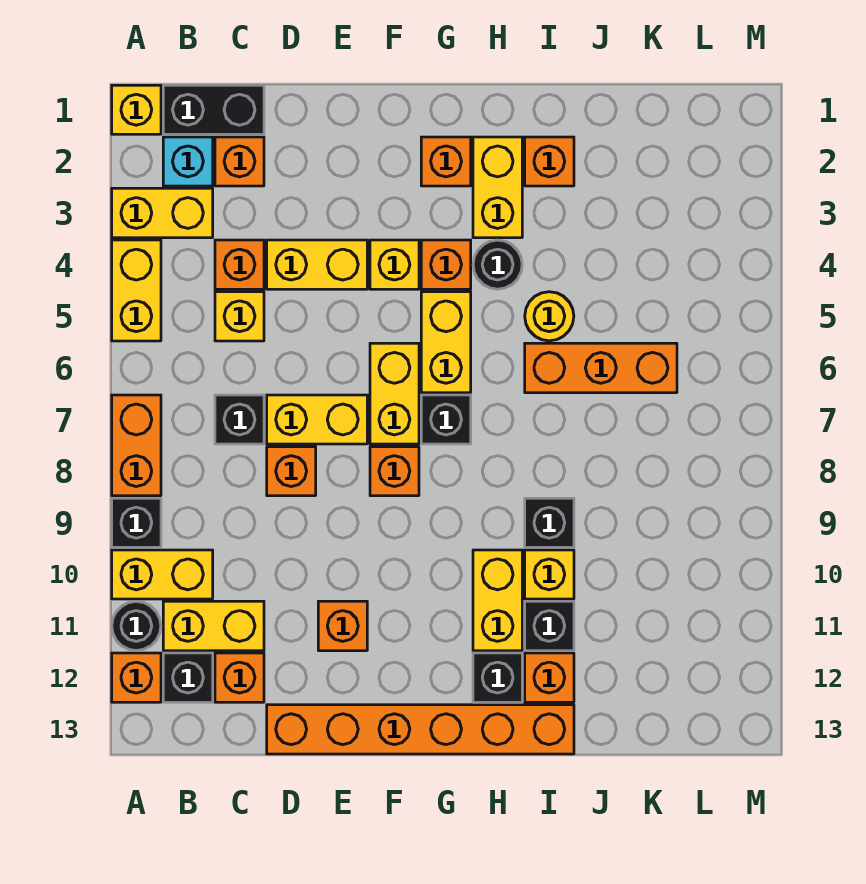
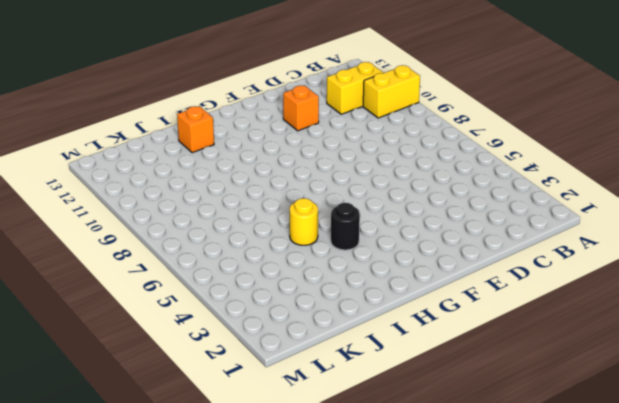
none -> yellow brick A1 level 1
none -> yellow brick A3:B3 level 1
none -> yellow brick A4:A5 level 1
none -> orange brick A7:A8 level 1

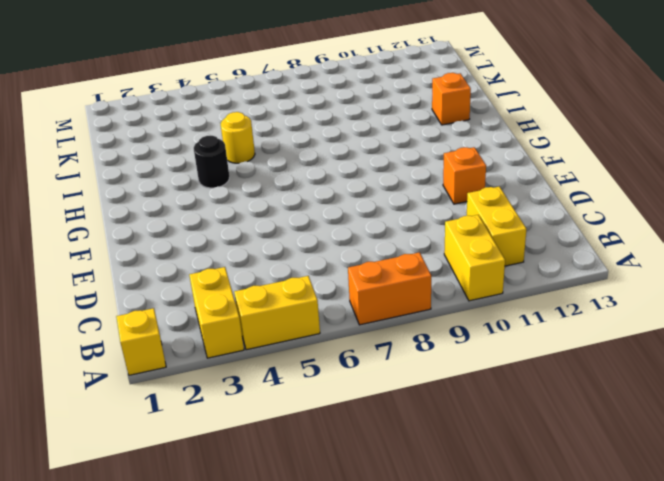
none -> black brick A9 level 1
none -> black round brick A11 level 1
none -> orange brick A12 level 1
none -> black brick B1:C1 level 1

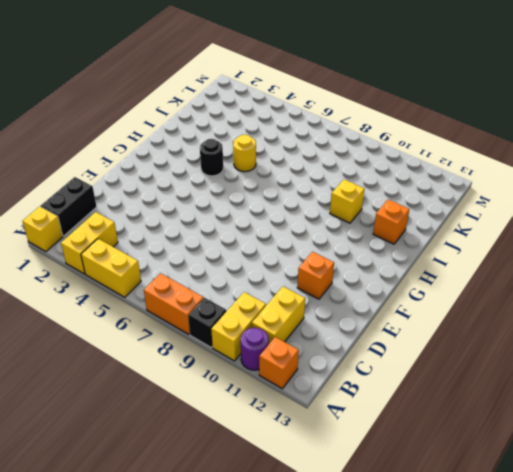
purple round brick A11 level 1 -> black round brick A11 level 1
none -> cyan brick B2 level 1
none -> black brick B12 level 1
none -> orange brick C2 level 1
none -> orange brick C4 level 1

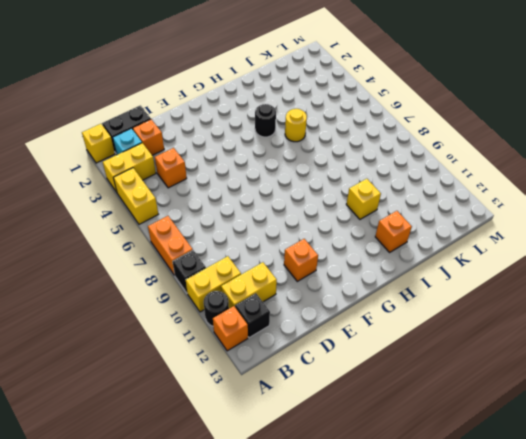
none -> yellow brick C5 level 1
none -> black brick C7 level 1
none -> orange brick C12 level 1
none -> yellow brick D4:E4 level 1

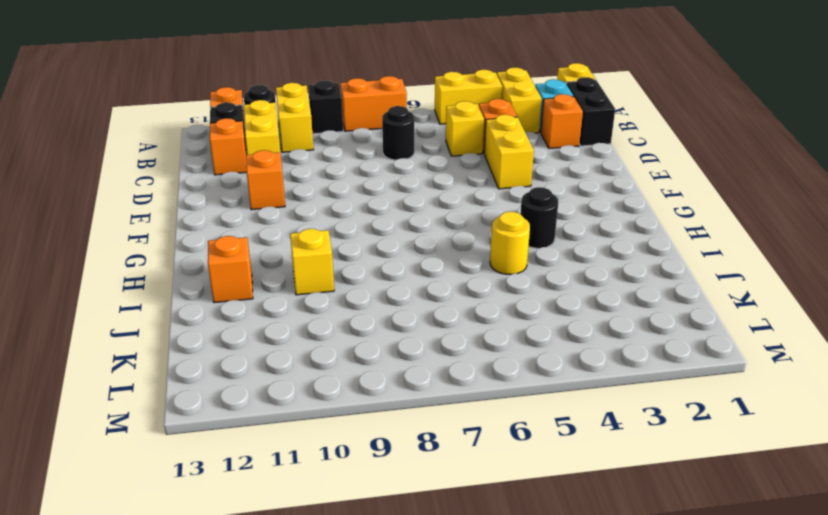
black round brick C7 level 1 -> black brick C7 level 1
none -> yellow brick D7:E7 level 1
none -> orange brick D8 level 1
none -> orange brick D13:I13 level 1
none -> yellow brick F4 level 1

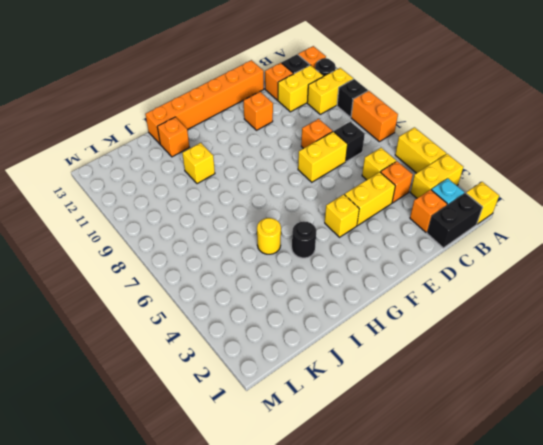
none -> yellow brick F6:F7 level 1
none -> orange brick F8 level 1
none -> orange brick G2 level 1
none -> orange brick G4 level 1

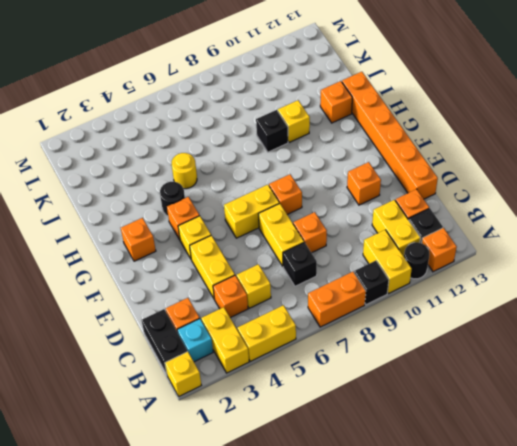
none -> yellow brick G5:G6 level 1
none -> black brick G7 level 1
none -> yellow brick H2:H3 level 1
none -> yellow brick H10:H11 level 1

